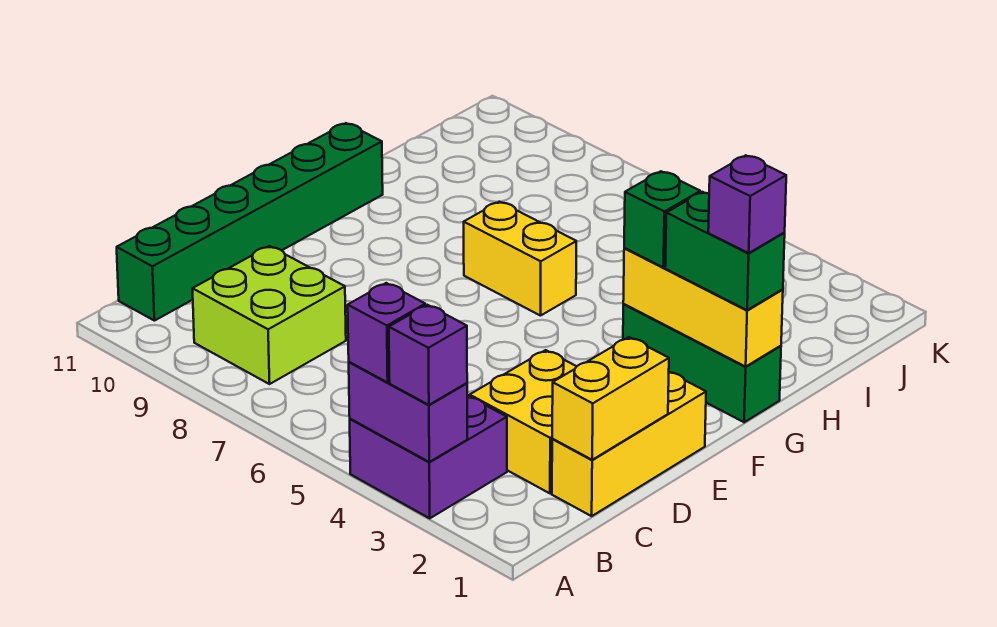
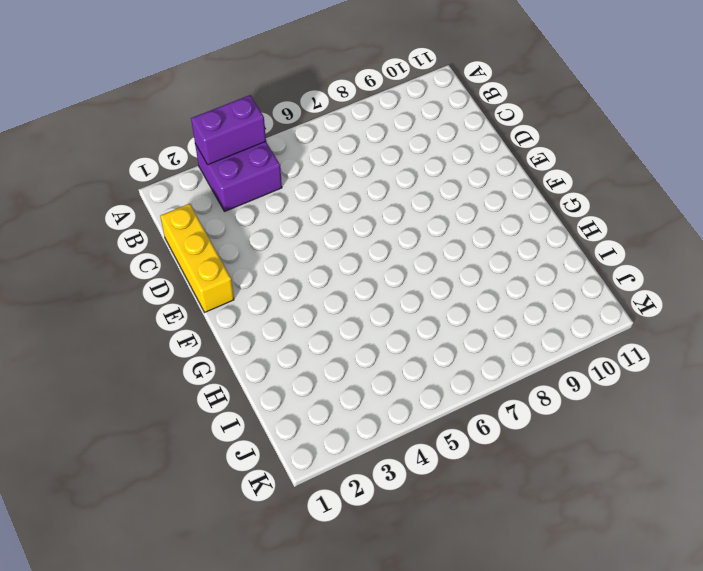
none -> lime brick B8:C9 level 1
none -> green brick B11:G11 level 1
none -> yellow brick C2:D3 level 1

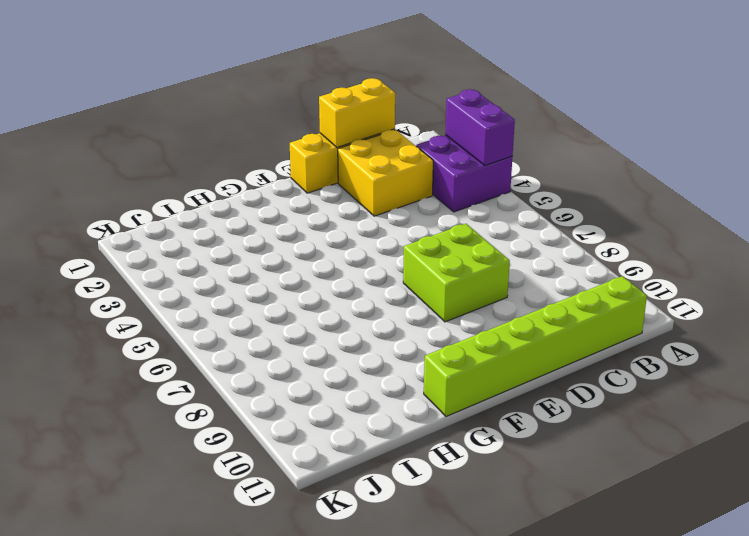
lime brick B11:G11 level 1 -> green brick B11:G11 level 1
lime brick D7:E8 level 1 -> lime brick B8:C9 level 1
none -> green brick G1:G3 level 1
none -> yellow brick G6:G7 level 1
none -> yellow brick G1:G3 level 2

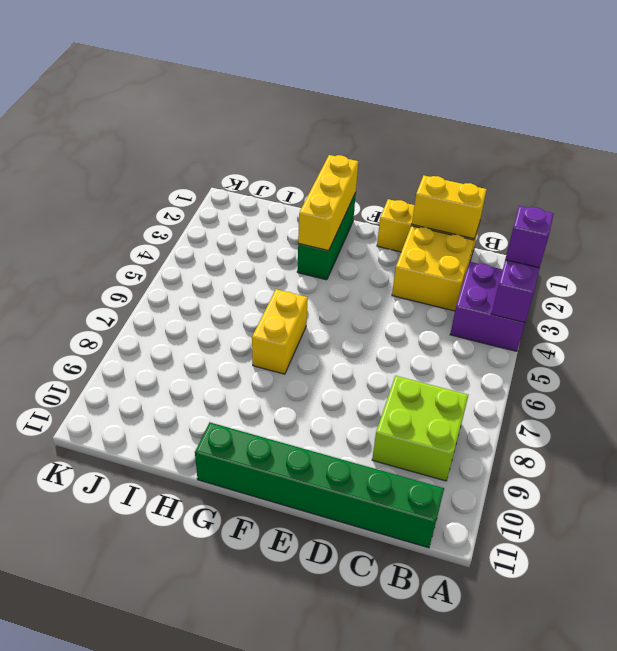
none -> purple brick A4 level 3
none -> green brick G1:G2 level 3
none -> green brick G3 level 3

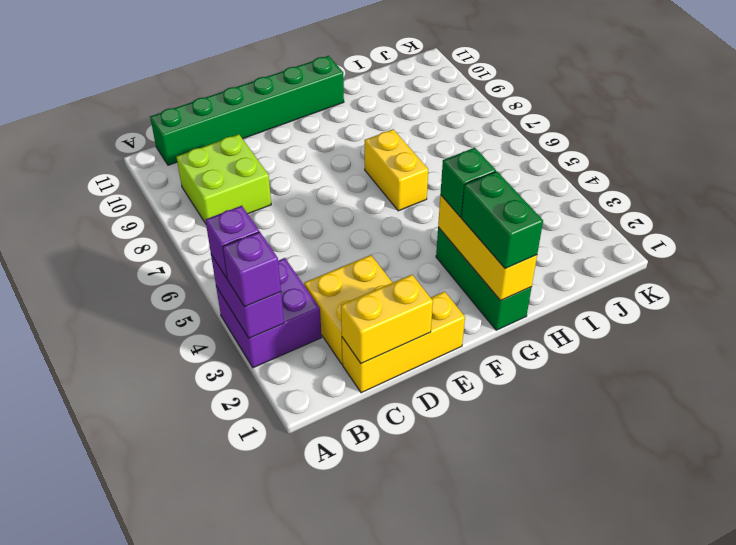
none -> purple brick G1 level 4

